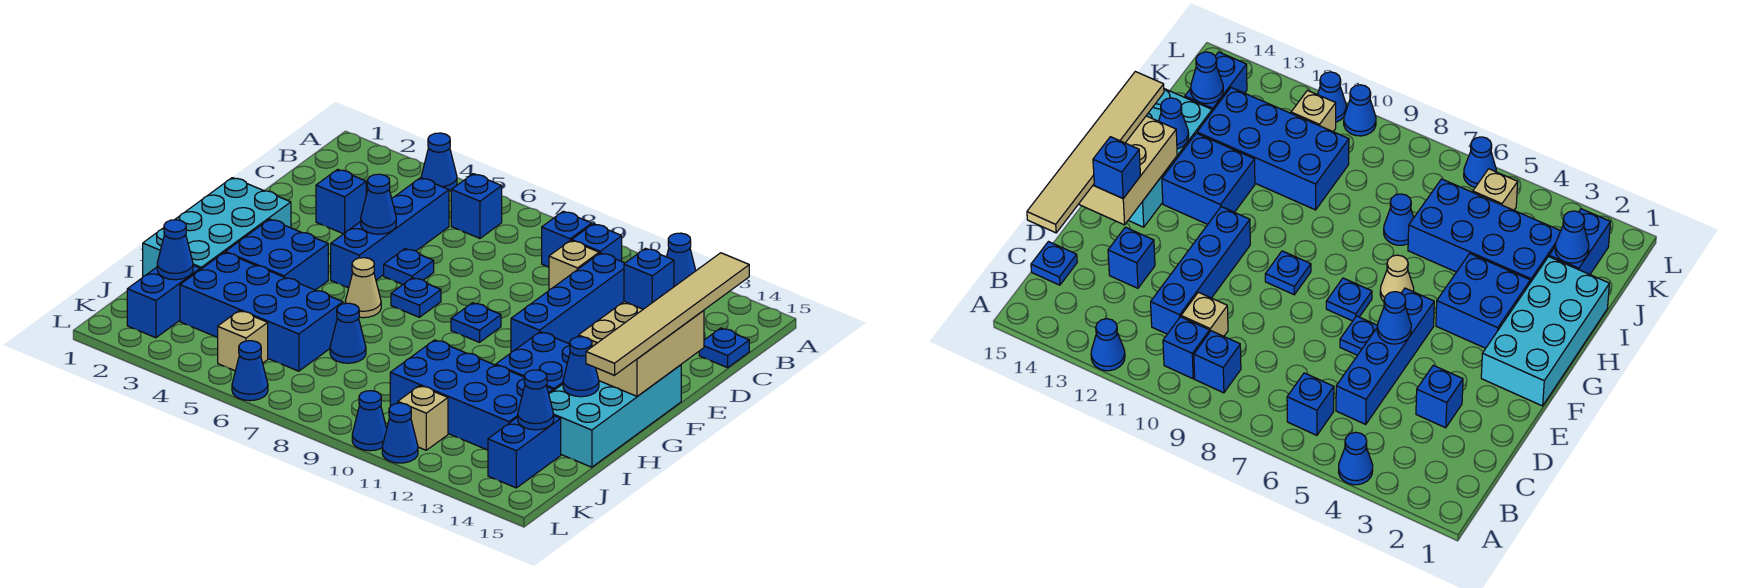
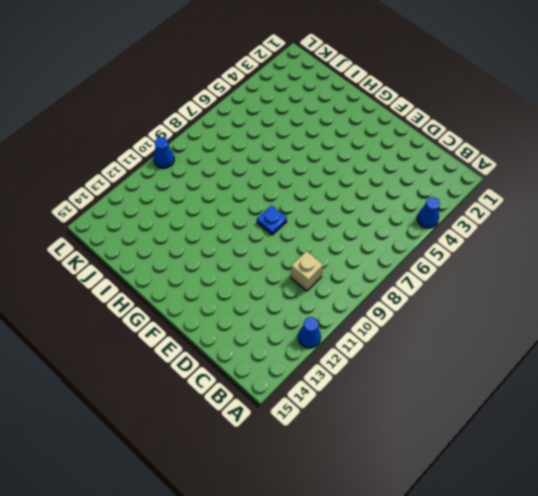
none -> blue brick B6 level 1
none -> blue brick B9 level 1
none -> blue brick B10 level 1
none -> blue brick C5:F5 level 1

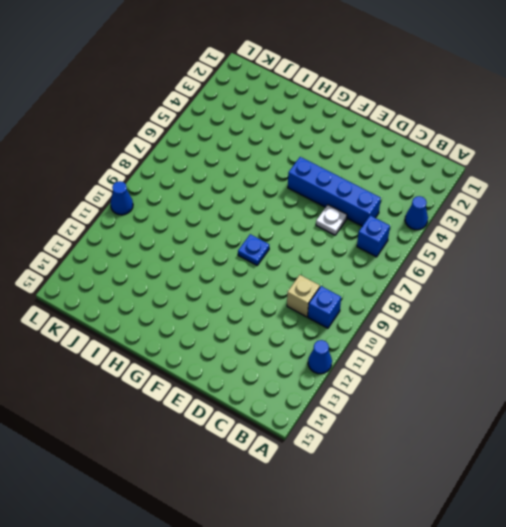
white plate D6 level 1 -> none
none -> blue brick B9 level 1
none -> blue brick C11:F11 level 1
none -> blue plate C15 level 1
none -> blue brick D3 level 1

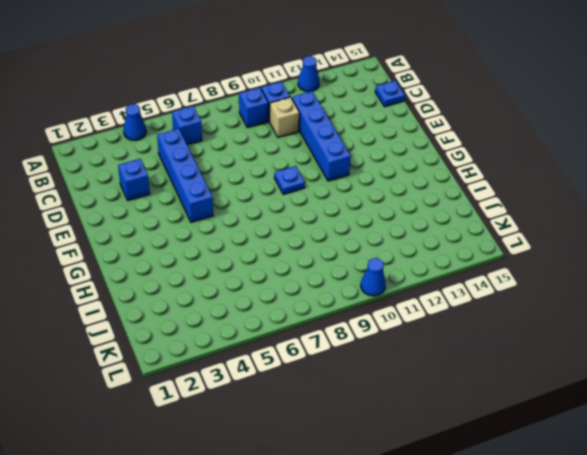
none -> blue brick D13 level 1
none -> blue plate E6 level 1
none -> cyan brick F1:I2 level 1
none -> blue plate F7 level 1

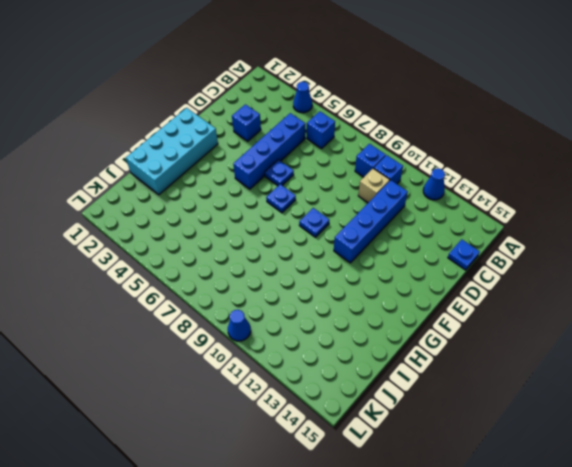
none -> blue brick D13 level 1
none -> cyan brick F14:I15 level 1
none -> blue brick G3:H4 level 1
none -> tan cone G6 level 1

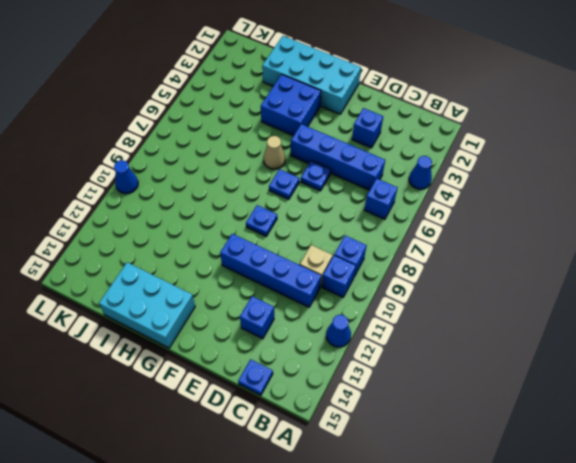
cyan brick G14:I15 level 1 -> cyan brick F14:I15 level 1
none -> blue brick G12:H13 level 1
none -> blue brick I3:J6 level 1
none -> blue cone I7 level 1
none -> blue brick I10:J13 level 1

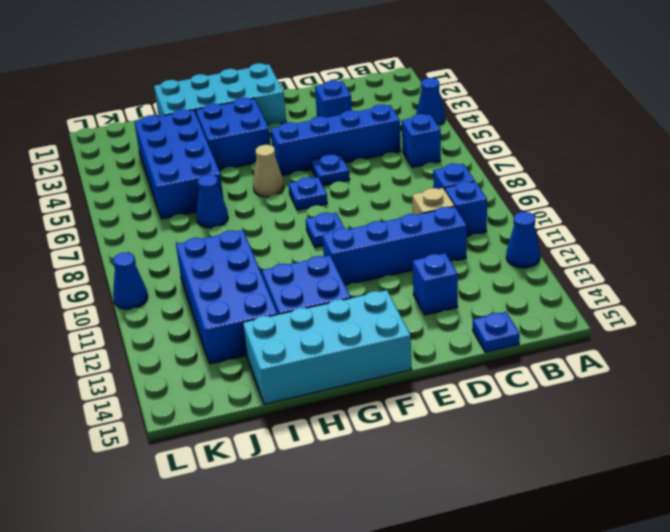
none -> blue brick J2:K2 level 1
none -> blue brick J14:K14 level 1
none -> tan brick K5 level 1
none -> tan brick K11 level 1

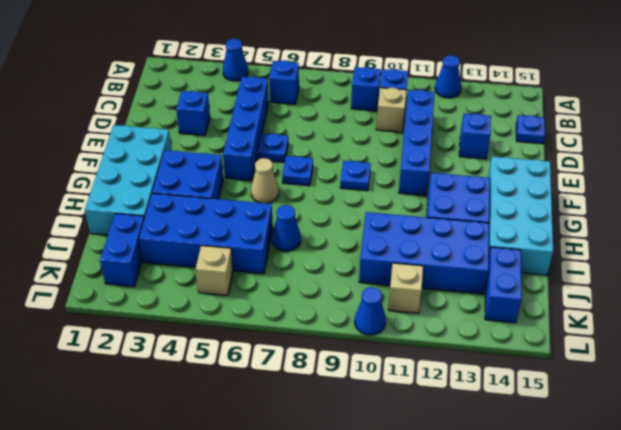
none -> blue cone L6 level 1
none -> blue cone L11 level 1
none -> blue cone E5 level 2
none -> tan brick E14:G15 level 2

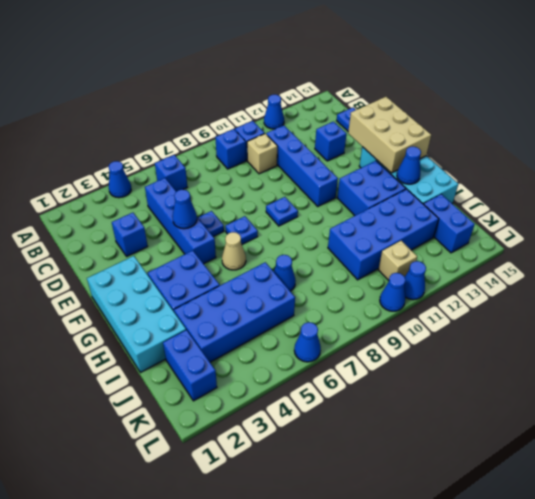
none -> tan brick K5 level 1
none -> blue cone J2 level 2
none -> blue cone J14 level 2
none -> tan tile C15:H15 level 3

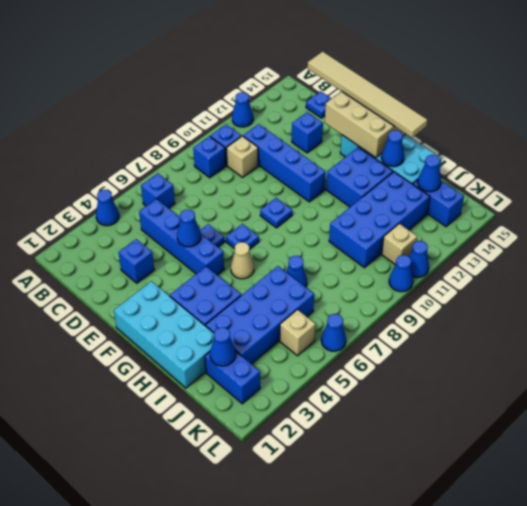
none -> blue brick E14 level 3

